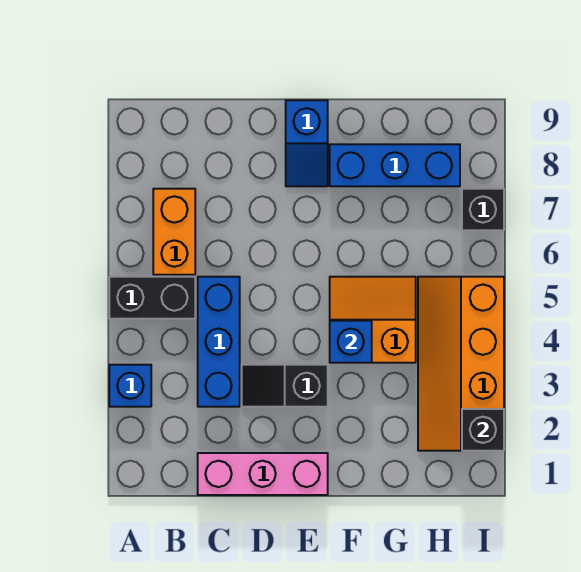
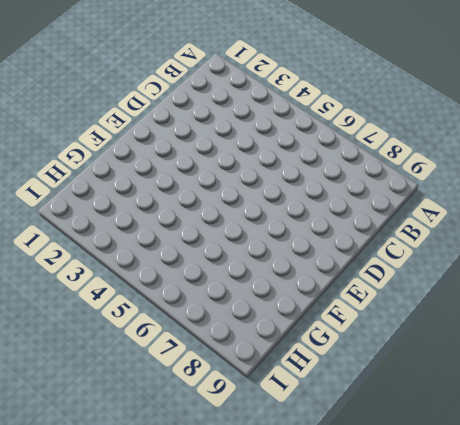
none -> blue brick A3 level 1
none -> black brick A5:B5 level 1
none -> orange brick B6:B7 level 1

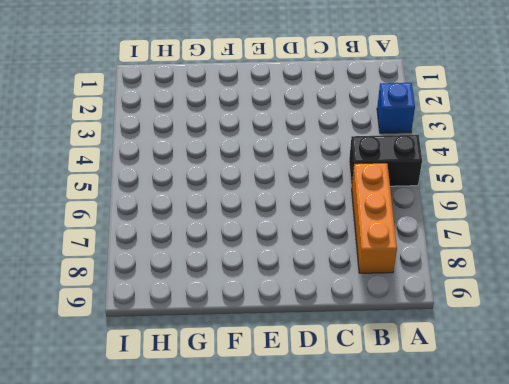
orange brick B6:B8 level 1 -> orange brick B6:B7 level 1
none -> pink brick C1:E1 level 1
none -> blue brick C3:C5 level 1
none -> black slope D3:E3 level 1 top E

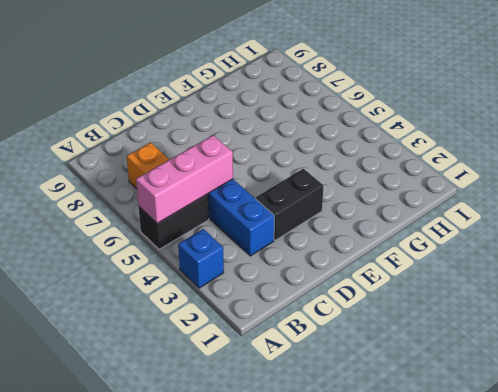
pink brick A5:C5 level 2 -> pink brick C1:E1 level 1
black brick D3:E3 level 1 -> black slope D3:E3 level 1 top E
none -> blue slope E8:E9 level 1 top 9
none -> orange slope F4:G5 level 1 top 4
none -> blue brick F8:H8 level 1

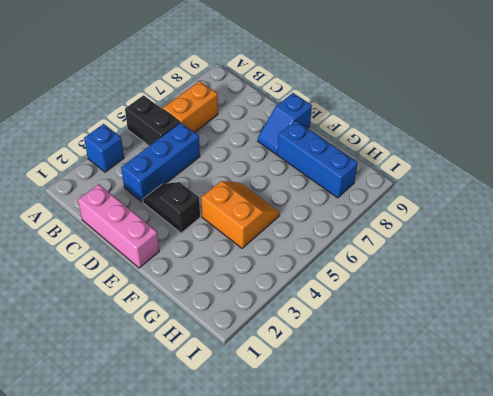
none -> orange slope H2:I5 level 1 top I
none -> black brick I7 level 1
none -> blue brick F4 level 2

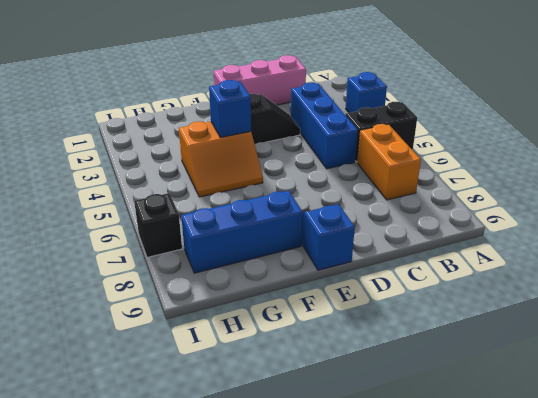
none -> orange slope H2:I5 level 1 top I
none -> black brick I2 level 2

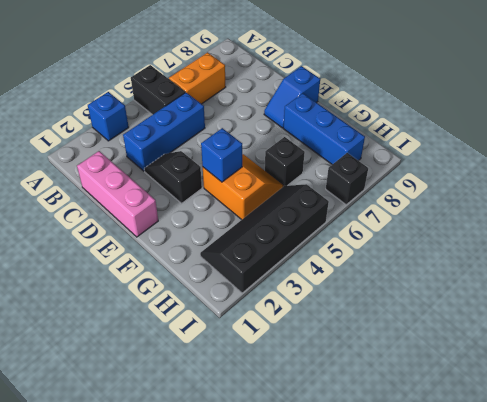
black brick G6 level 1 -> black brick I2 level 2
black slope H2:I5 level 1 top I -> orange slope H2:I5 level 1 top I

